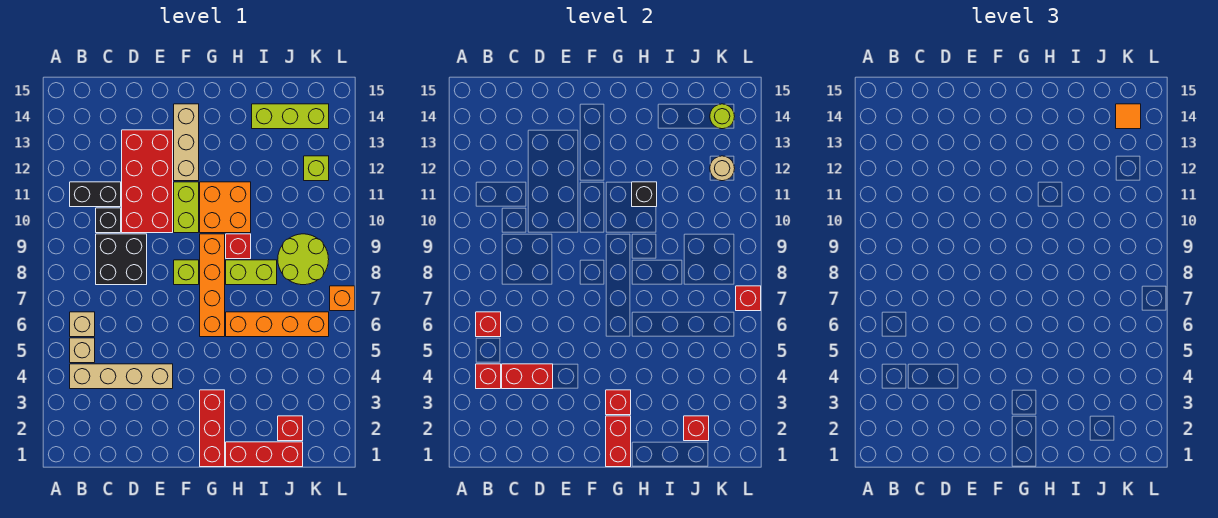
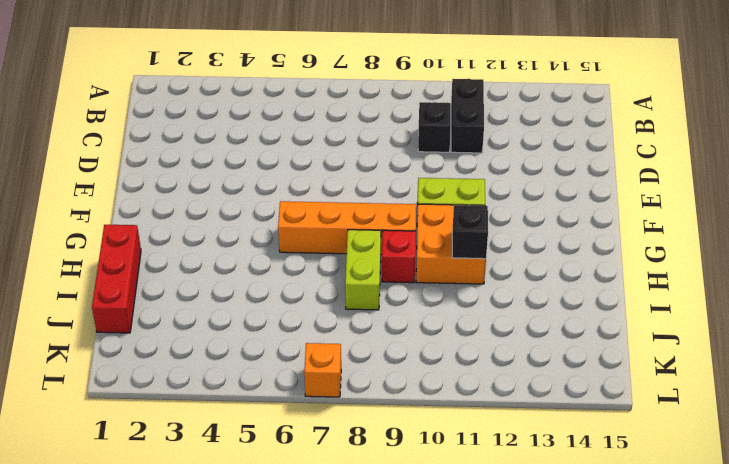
none -> tan brick B4:E4 level 1
none -> tan brick B5 level 1
none -> tan brick B6 level 1
none -> black brick C8:D9 level 1

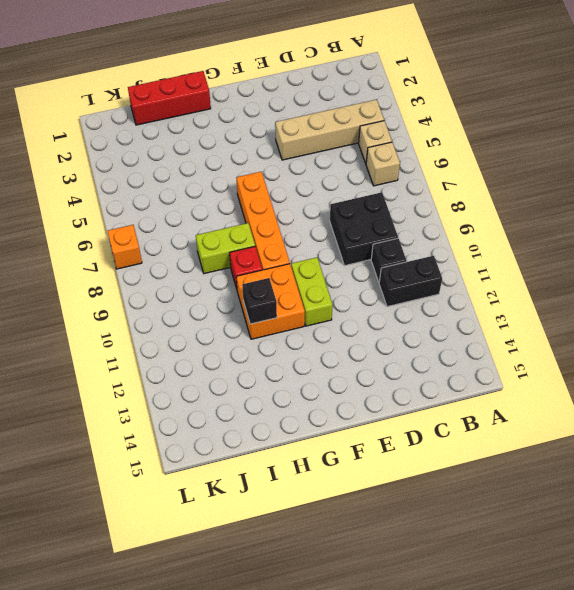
none -> red brick D10:E13 level 1
none -> lime brick F8 level 1
none -> tan brick F12:F14 level 1
none -> red brick G1:G3 level 1

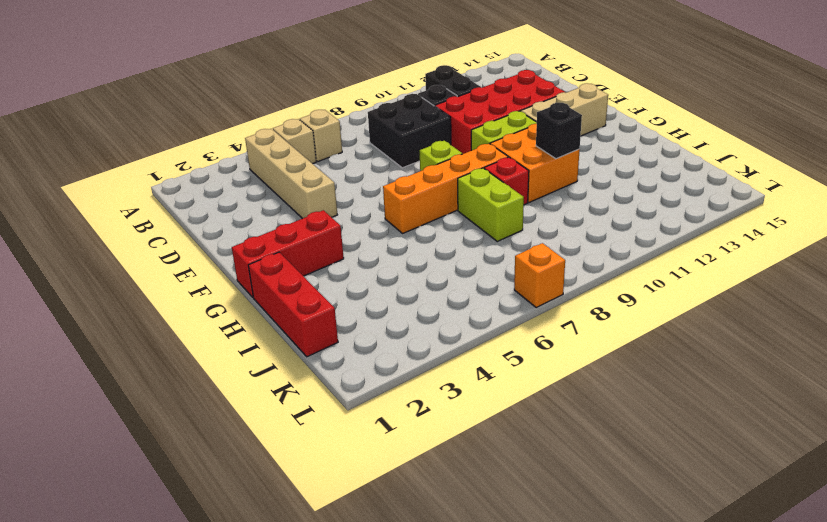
none -> orange brick H6:K6 level 1
none -> lime brick I14:K14 level 1
none -> red brick J2 level 1
none -> lime round brick J8:K9 level 1

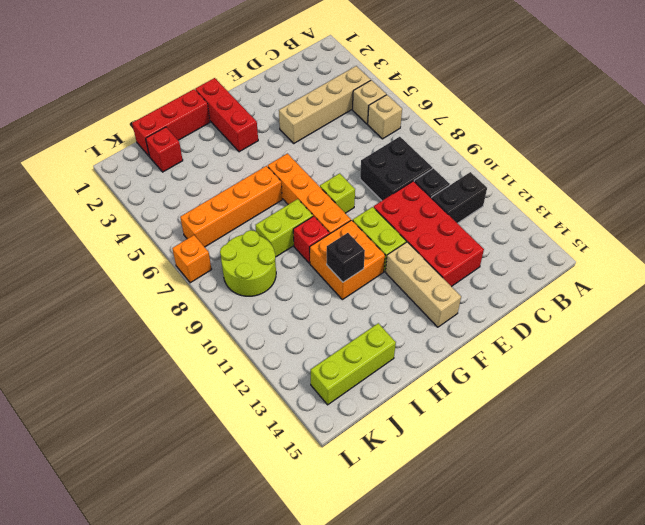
none -> lime brick K12 level 1
none -> red brick B4 level 2
none -> red brick B6 level 2
none -> red brick C4:D4 level 2

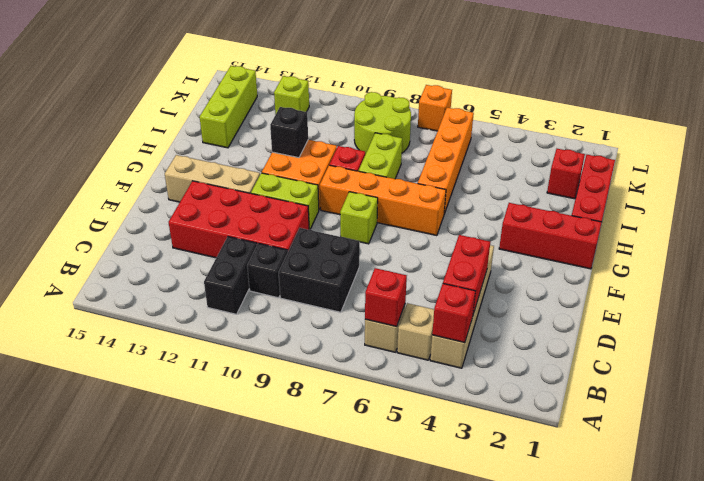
none -> red brick G1:G2 level 2
none -> red brick G3 level 2
none -> red brick J2 level 2
none -> tan round brick K12 level 2

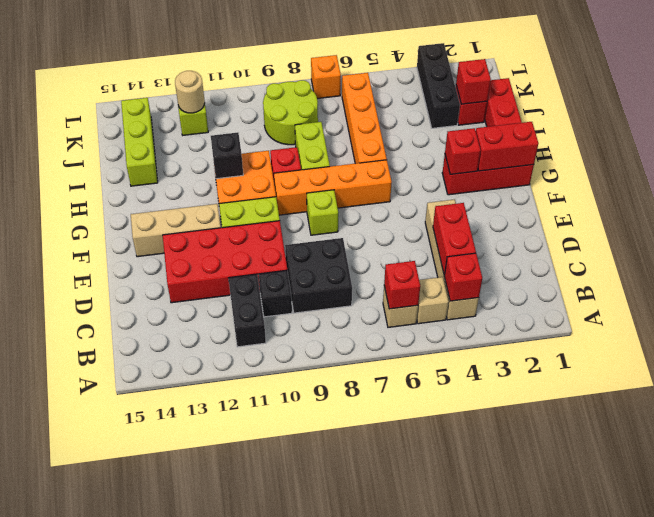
black brick J3:L3 level 1 -> none
none -> lime round brick K14 level 2
none -> red brick L7 level 2
none -> orange tile K14 level 3

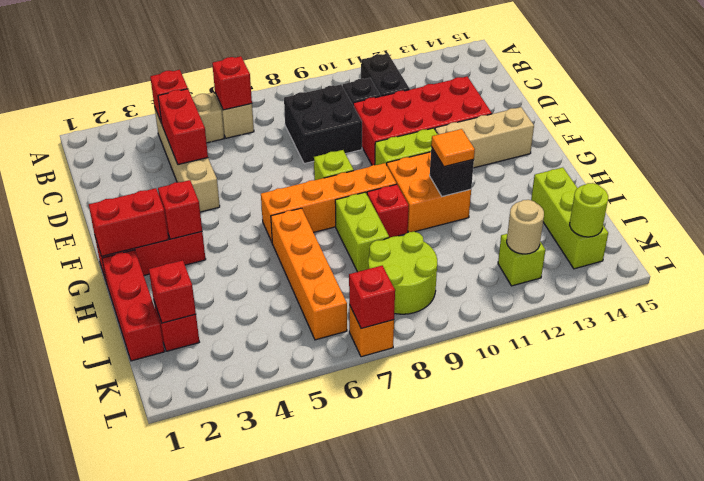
orange tile H11 level 3 -> orange tile K14 level 3

